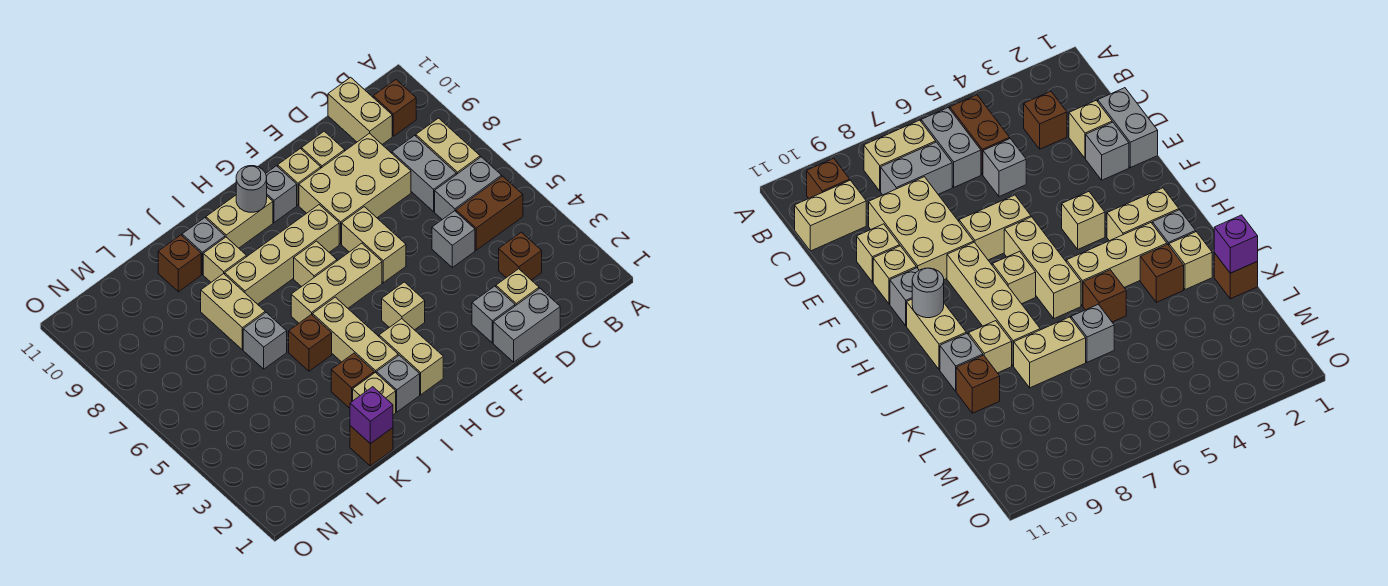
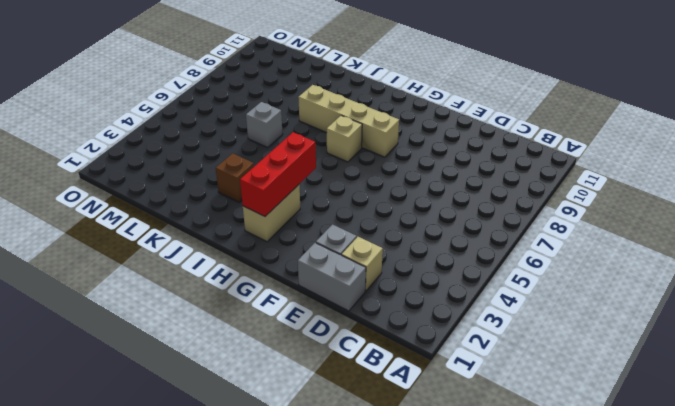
red brick H2:H4 level 2 -> none
none -> brown brick B5:C5 level 1
none -> grey brick B6:C6 level 1
none -> tan brick B7:B8 level 1
none -> brown brick B10 level 1

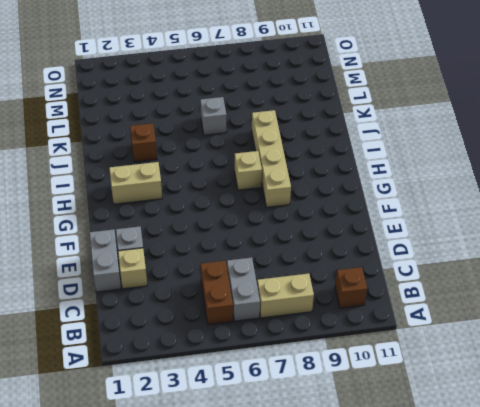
none -> brown brick C3 level 1
none -> grey brick C7:C8 level 1
none -> tan brick C10:C11 level 1
none -> grey brick D5 level 1

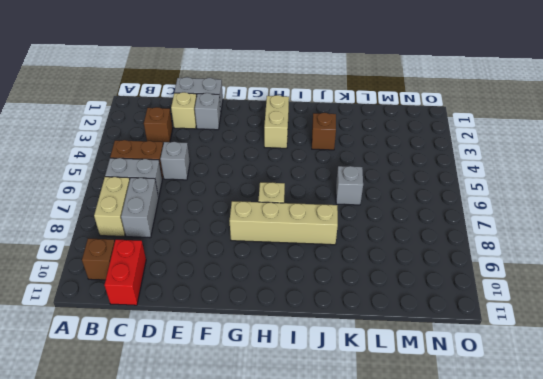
red brick C10:C11 level 1 -> tan brick C10:C11 level 1
none -> tan brick D8:F9 level 1
none -> tan brick E10 level 1
none -> tan brick F6:F7 level 1
none -> tan brick F10 level 1

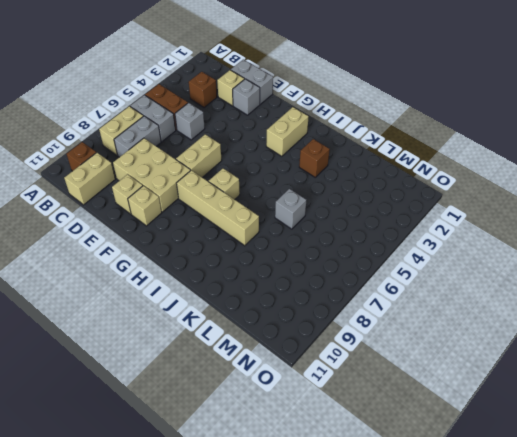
none -> tan brick G4 level 1
none -> tan brick G6:I6 level 1
none -> grey brick G10 level 1
none -> tan brick H10:I10 level 1

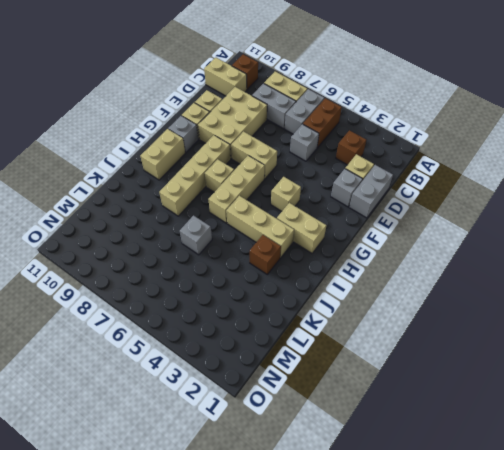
none -> grey brick I2 level 1
none -> tan brick J2 level 1
none -> brown brick J5 level 1
none -> tan brick J9 level 1

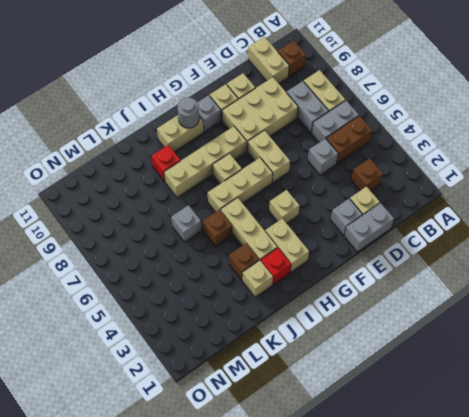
red brick I2 level 1 -> grey brick I2 level 1
red brick J9 level 1 -> tan brick J9 level 1
none -> grey brick J10 level 1
none -> brown brick K1 level 1
none -> tan brick K7:K8 level 1
none -> brown brick K10 level 1

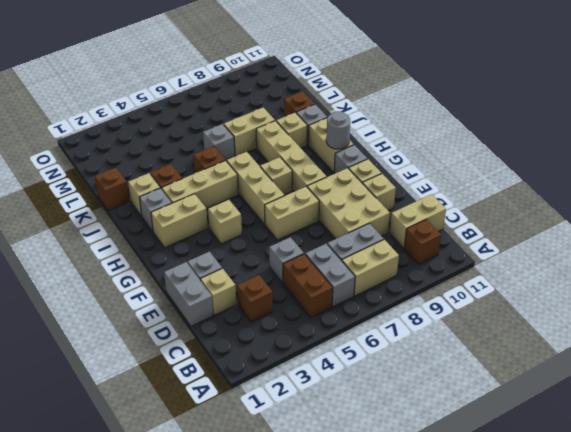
none -> purple brick K1 level 2

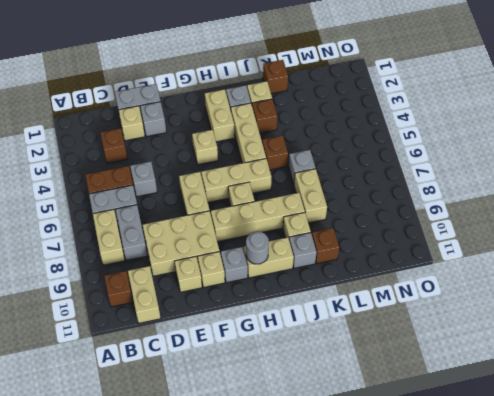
none -> purple brick K1 level 2

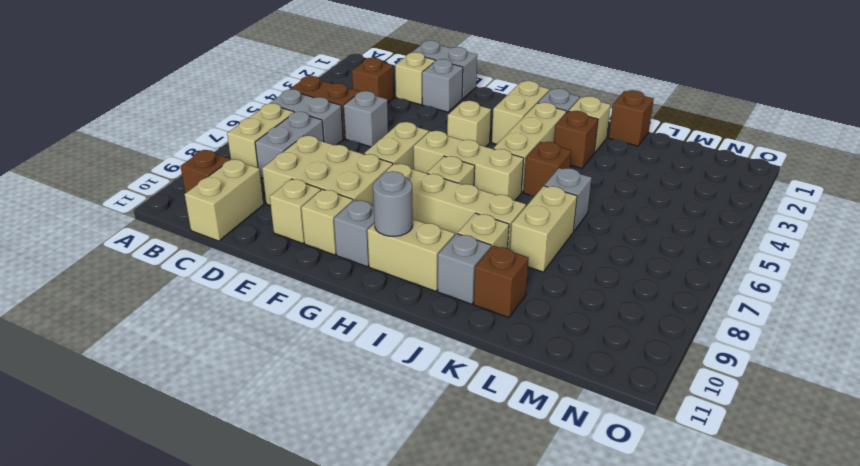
none -> purple brick K1 level 2

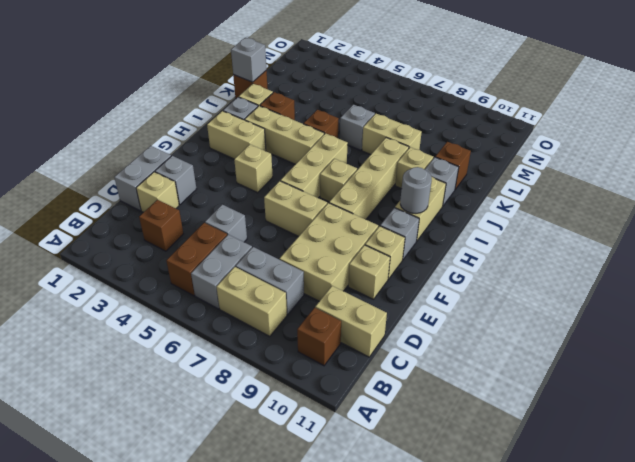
grey brick K1 level 2 -> purple brick K1 level 2

